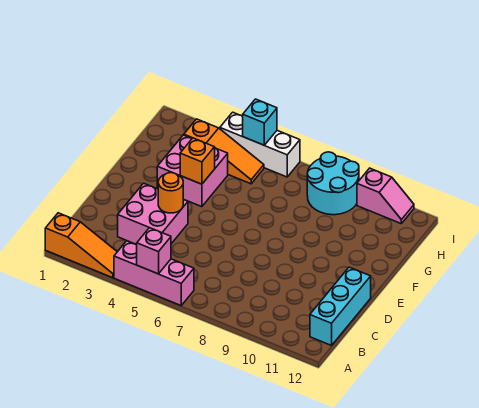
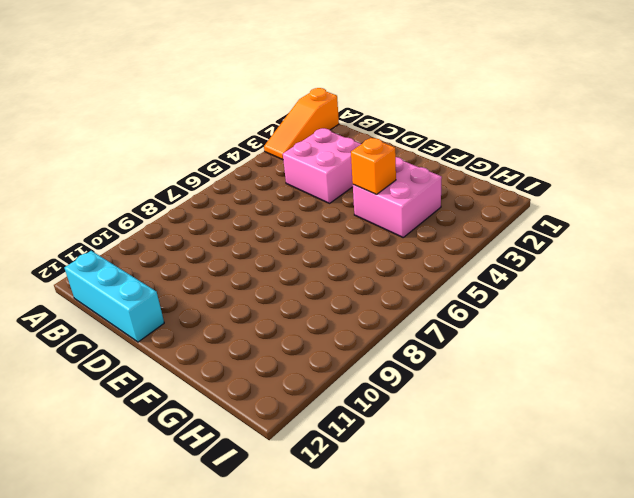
none -> pink brick A4:A6 level 1
none -> orange slope H3:H5 level 1 top 3
none -> cyan round brick H8:I9 level 1

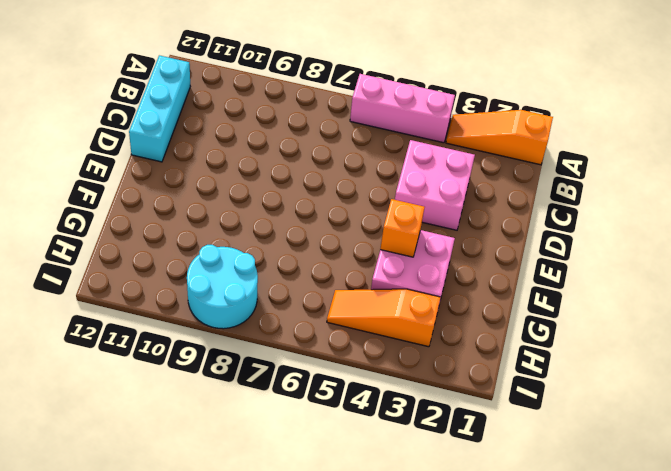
none -> white brick I4:I6 level 1
none -> pink slope I10:I11 level 1 top 10
none -> pink brick A5 level 2

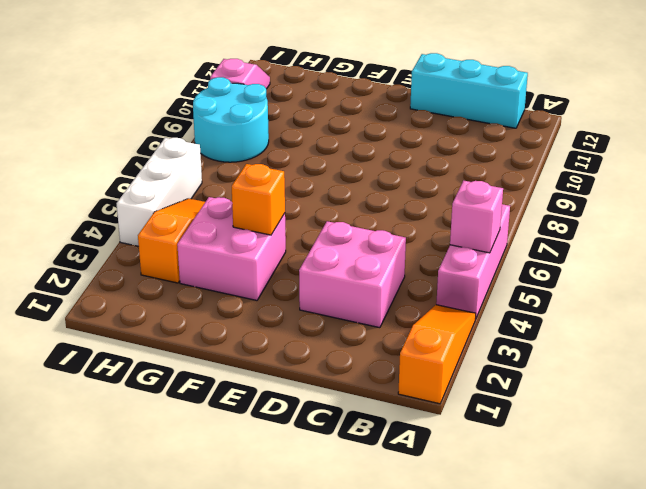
none -> orange round brick D4 level 2
none -> cyan brick I5 level 2

